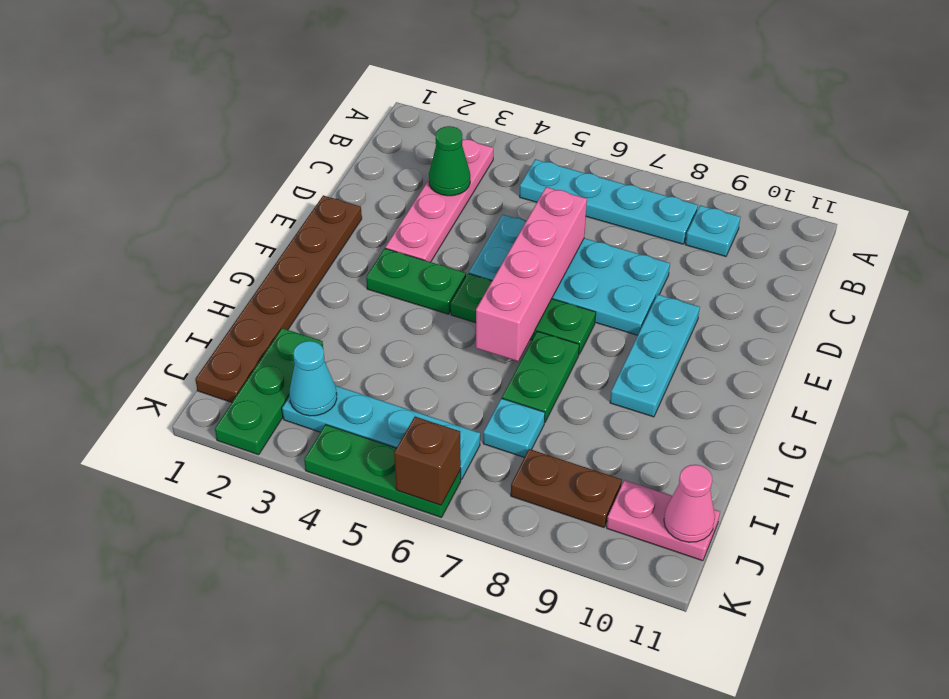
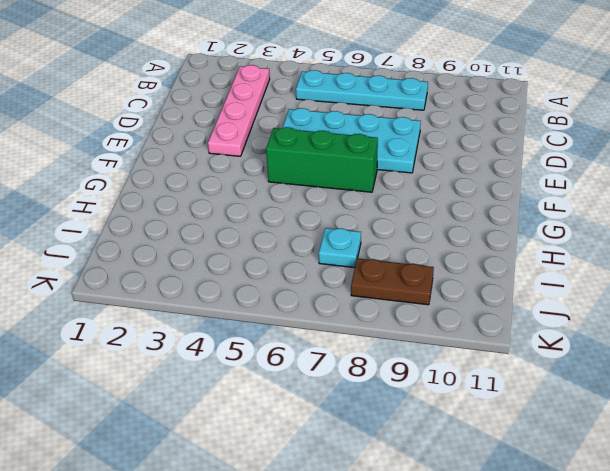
green brick F5:F7 level 1 -> green plate F5:F7 level 1
none -> cyan plate B9 level 1
none -> brown plate E1:J1 level 1
none -> cyan plate E9:G9 level 1

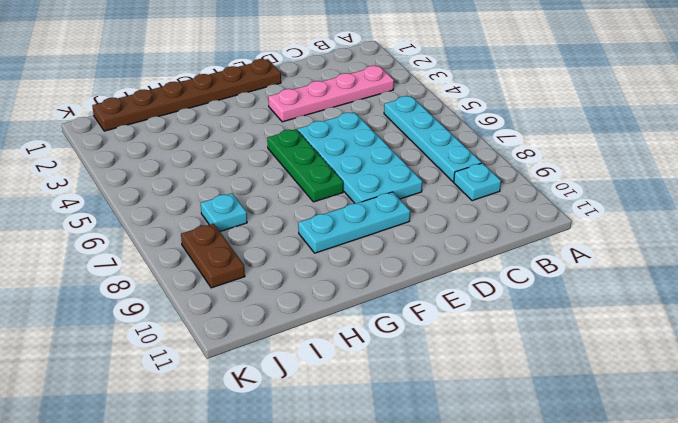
none -> green plate F3:F4 level 1
none -> green plate G7:H7 level 1
none -> green plate I2:K2 level 1

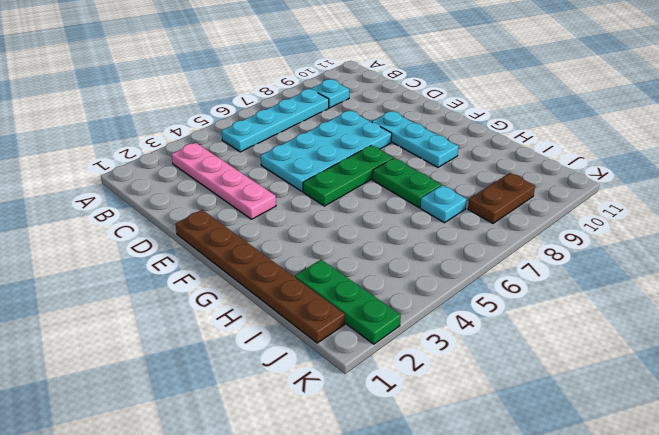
none -> green plate F3:F4 level 1
none -> cyan plate J3:J6 level 1
none -> pink plate J10:J11 level 1

